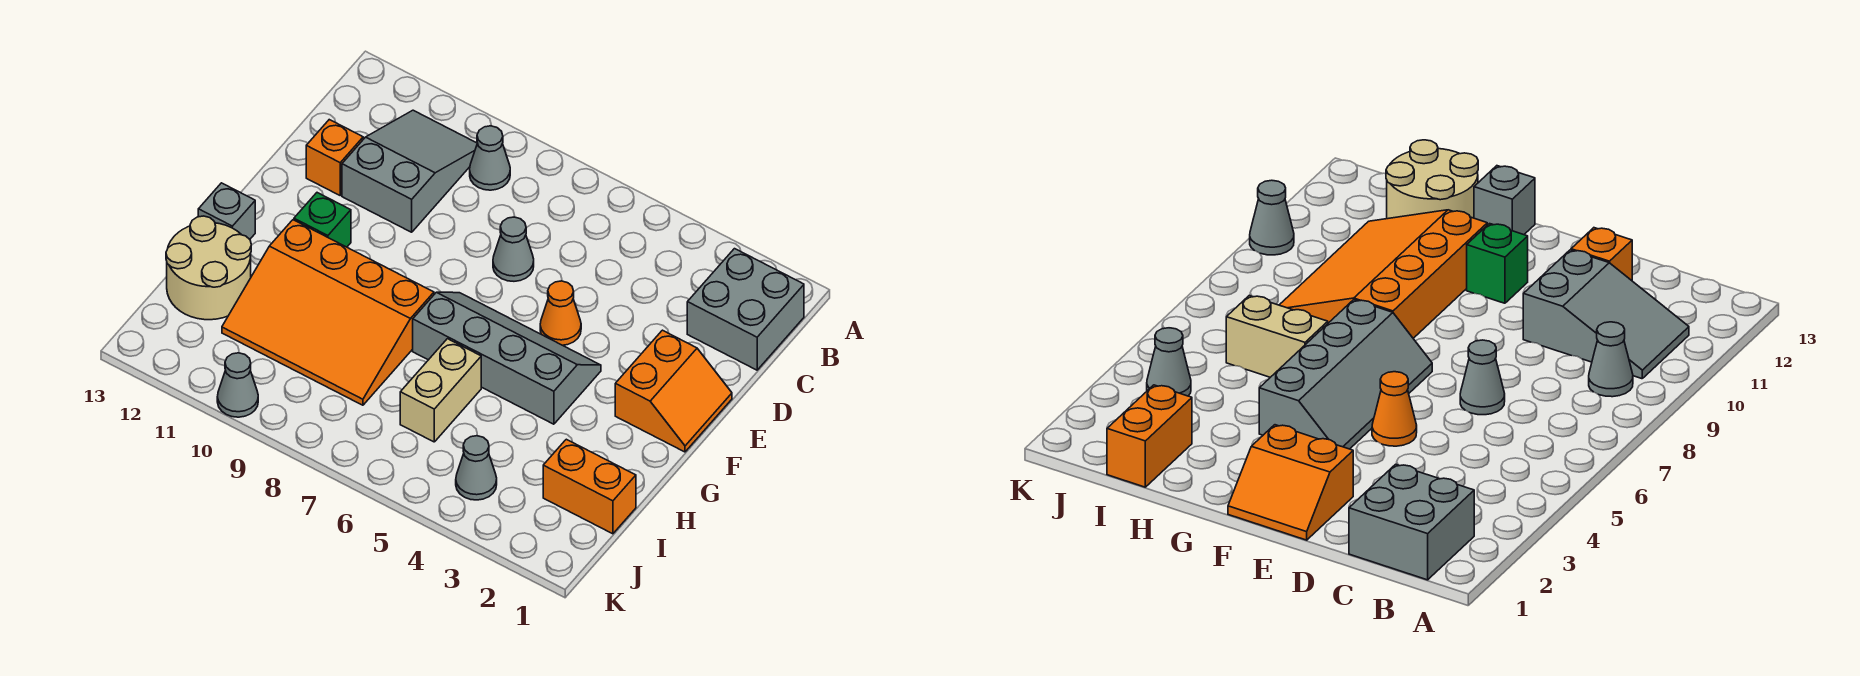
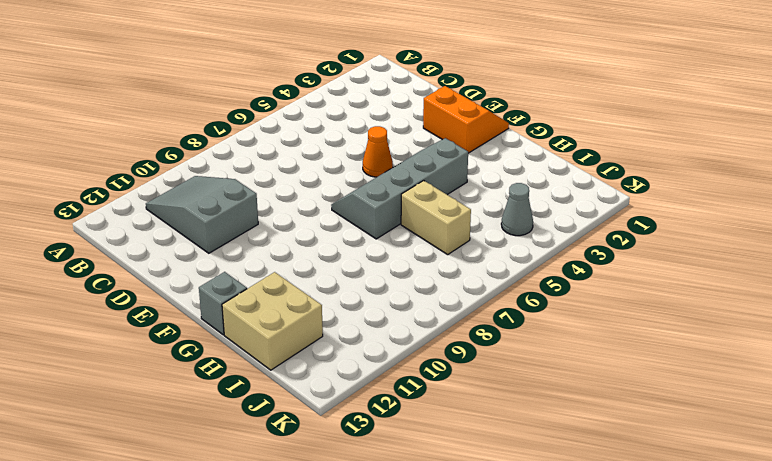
tan brick H12:I13 level 1 -> tan round brick H12:I13 level 1
none -> grey brick B1:C2 level 1
none -> grey cone B9 level 1
none -> grey cone D7 level 1

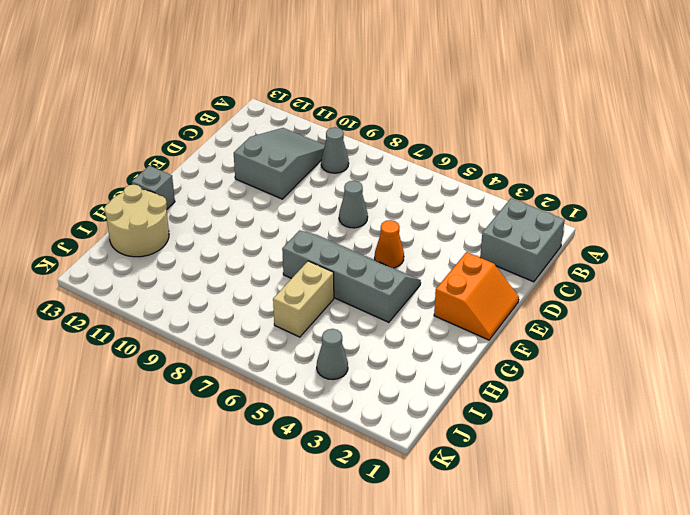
none -> orange brick D12 level 1
none -> green brick F11 level 1
none -> orange slope G8:I11 level 1 top G

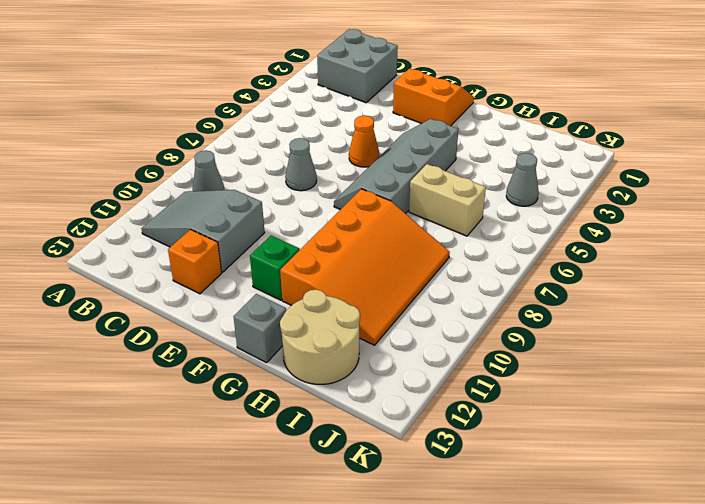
none -> orange brick I1:I2 level 1
none -> grey cone K10 level 1

